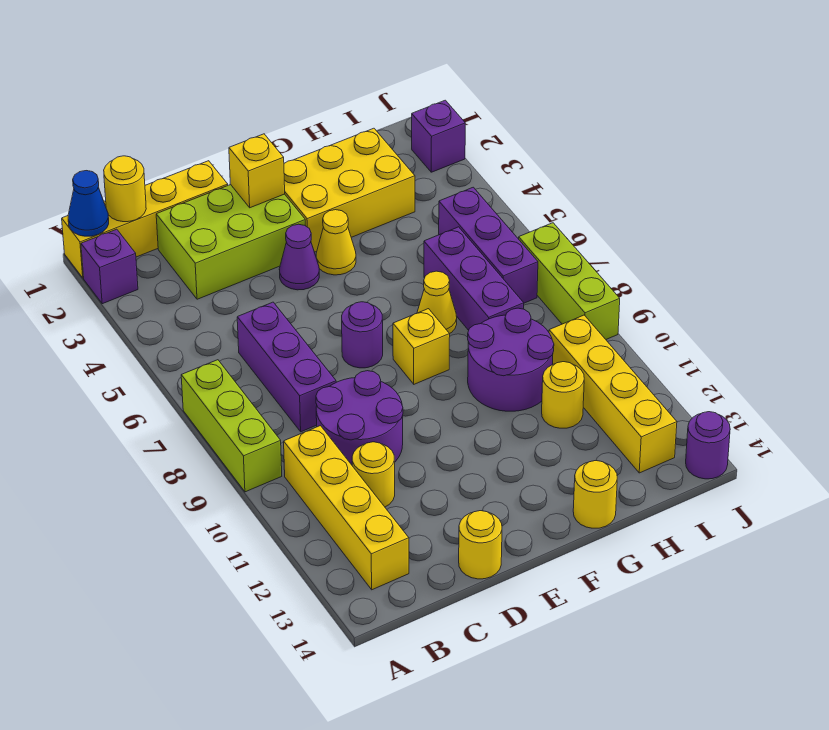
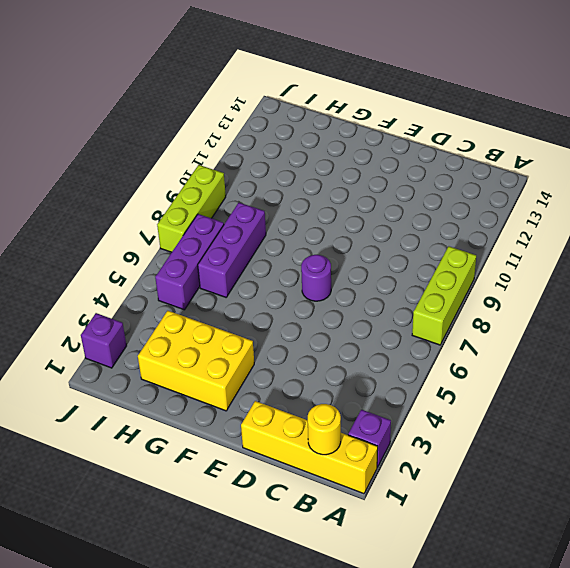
none -> yellow brick B10:B13 level 1
none -> lime brick C2:E3 level 1
none -> purple brick C6:C8 level 1

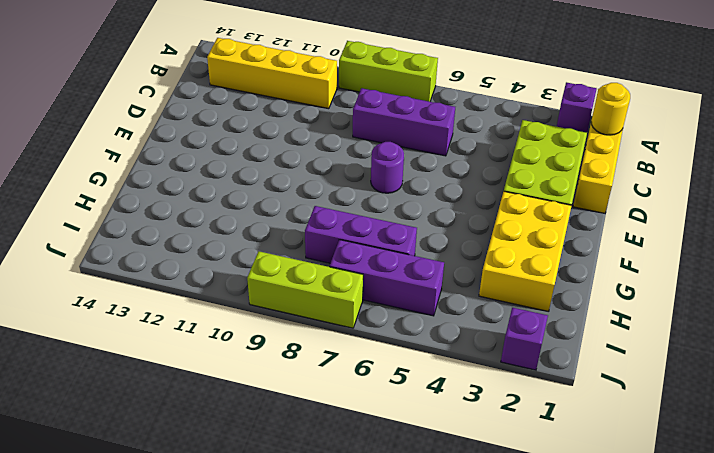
none -> purple round brick C9:D10 level 1
none -> yellow round brick C11 level 1
none -> yellow round brick D14 level 1

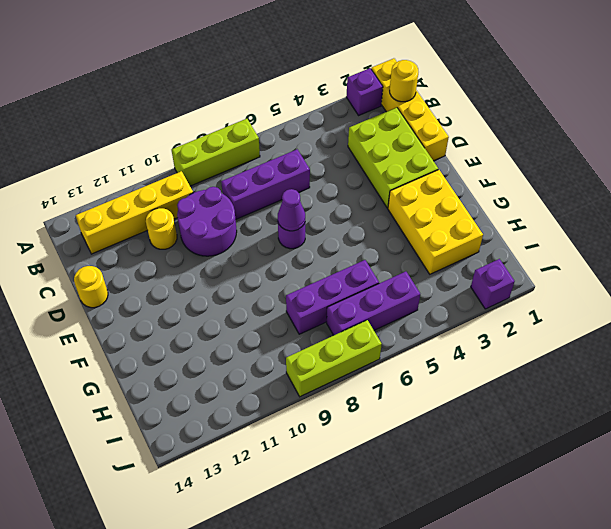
purple cone E7 level 2 -> purple cone E4 level 1
none -> yellow cone F4 level 1
none -> yellow brick F8 level 1
none -> yellow cone G7 level 1

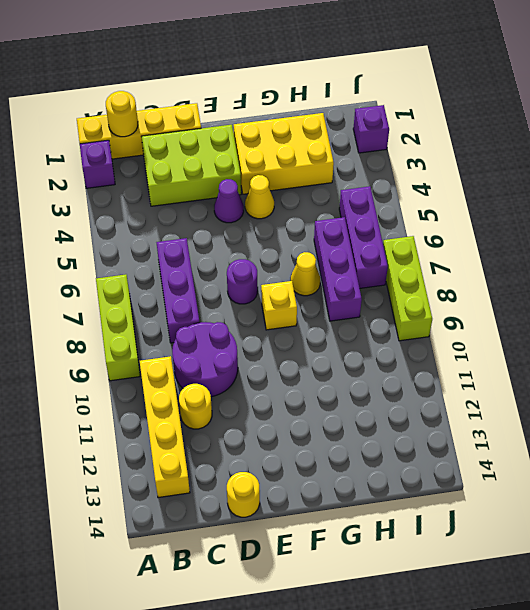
none -> purple round brick G9:H10 level 1
none -> yellow round brick G14 level 1
none -> yellow round brick H11 level 1

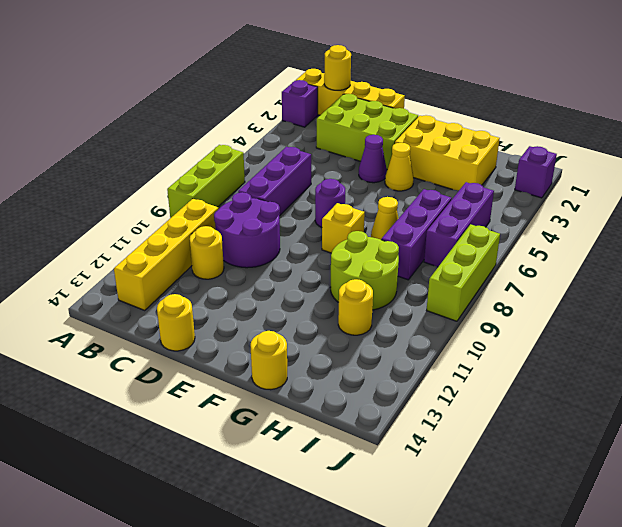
lime round brick G9:H10 level 1 -> purple round brick G9:H10 level 1
none -> yellow brick I10:I13 level 1
none -> purple round brick J14 level 1
none -> blue cone A1 level 2

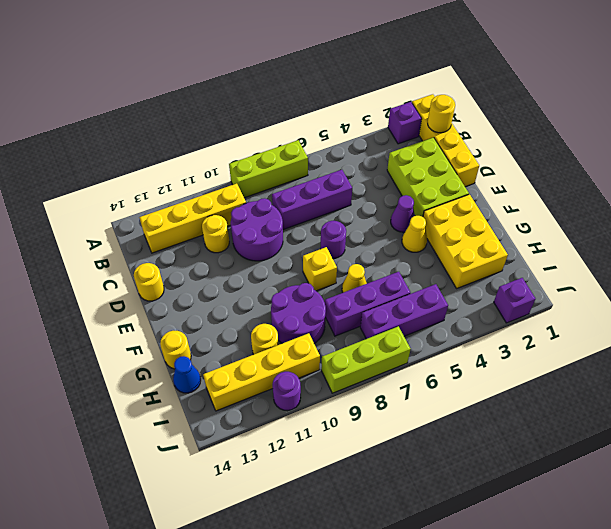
blue cone H14 level 1 -> blue cone A1 level 2
purple round brick J11 level 1 -> purple round brick J14 level 1
none -> yellow brick E2 level 2

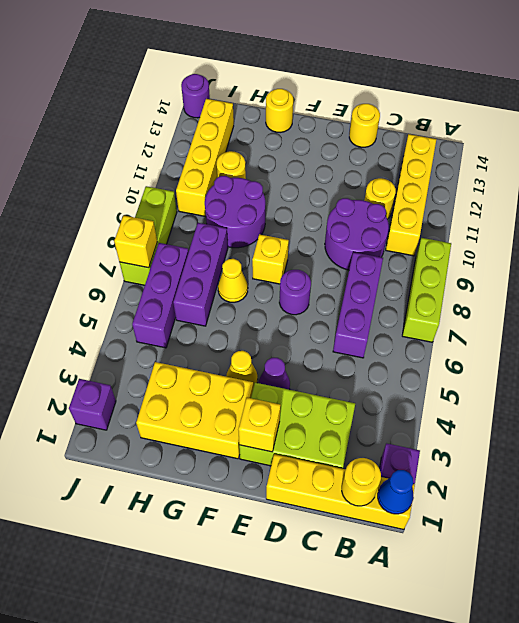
yellow brick J7 level 2 -> none

